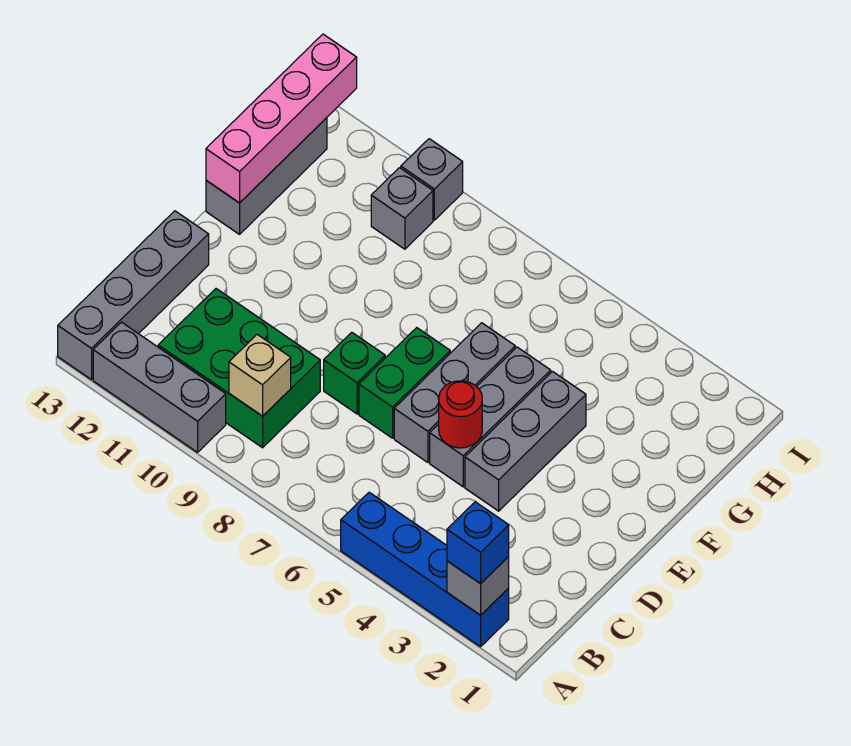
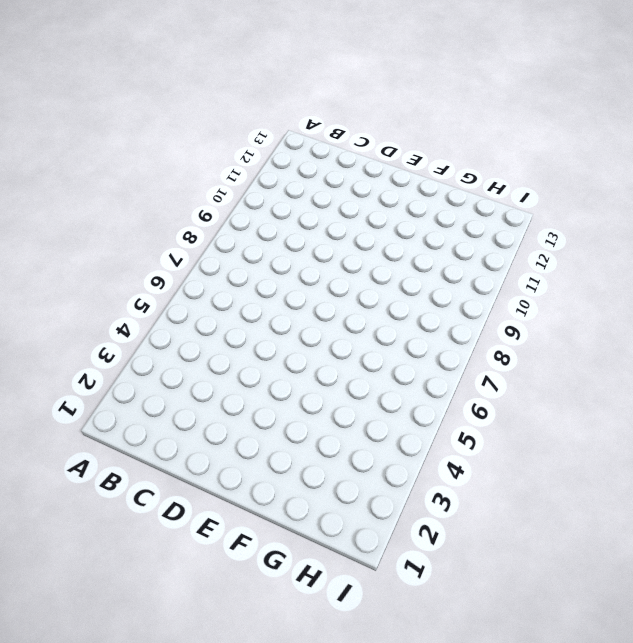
none -> blue brick A2:A5 level 1
none -> grey brick A10:A12 level 1
none -> grey brick A13:D13 level 1

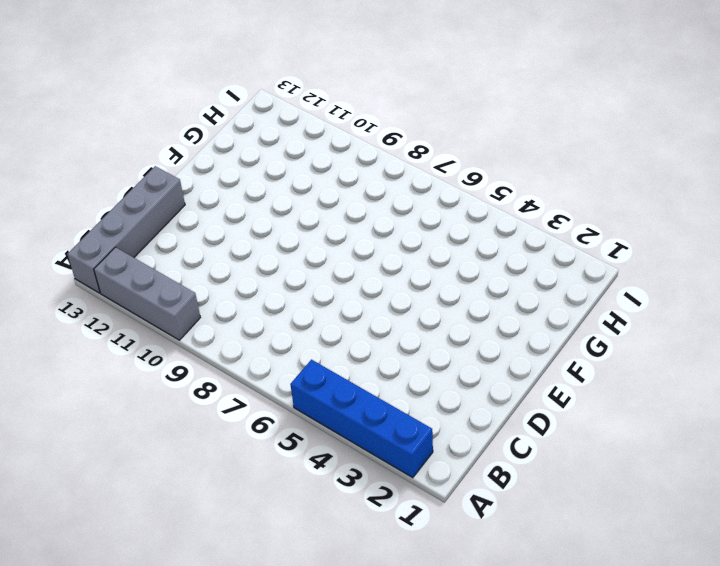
none -> green brick B9:C11 level 1
none -> grey brick D4:F4 level 1
none -> grey brick D5:F5 level 1

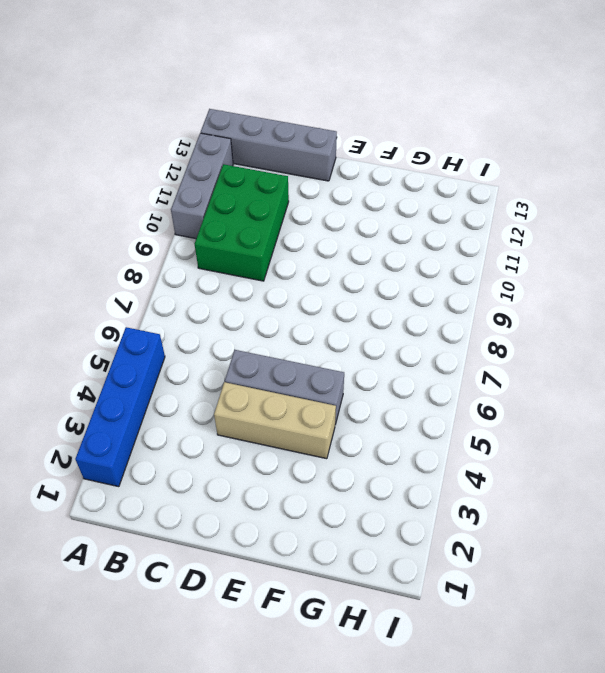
tan brick D4:F4 level 1 -> grey brick D4:F4 level 1
none -> grey brick D6:F6 level 1
none -> green brick D7:E7 level 1
none -> green brick D8 level 1

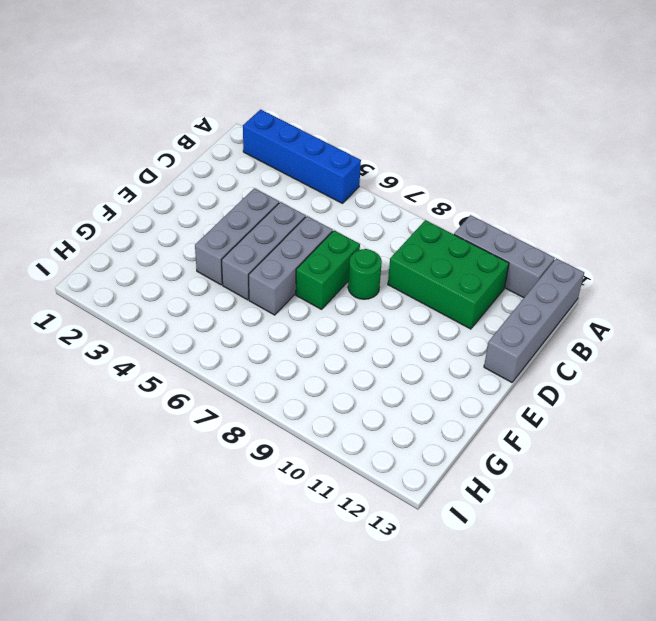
green round brick D8 level 1 -> green brick D8 level 1
none -> grey brick F13:H13 level 1
none -> grey brick H10 level 1
none -> grey brick I10 level 1

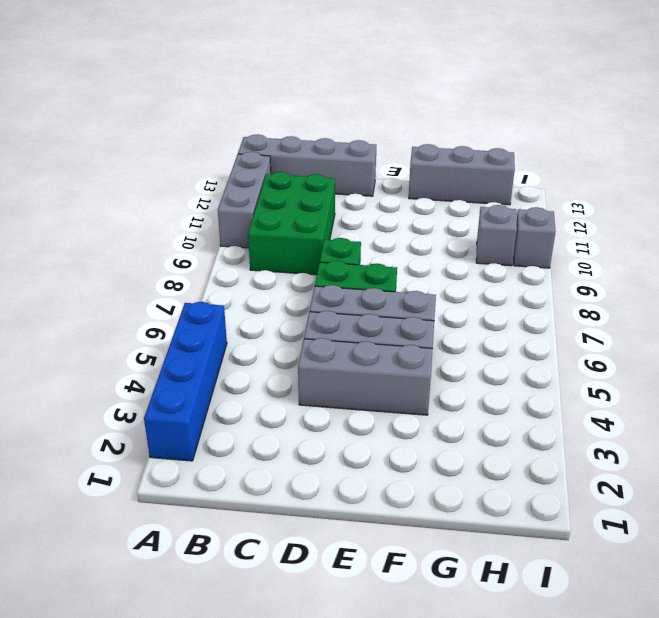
none -> grey brick A2 level 2
none -> tan brick B9 level 2
none -> red round brick D5 level 2

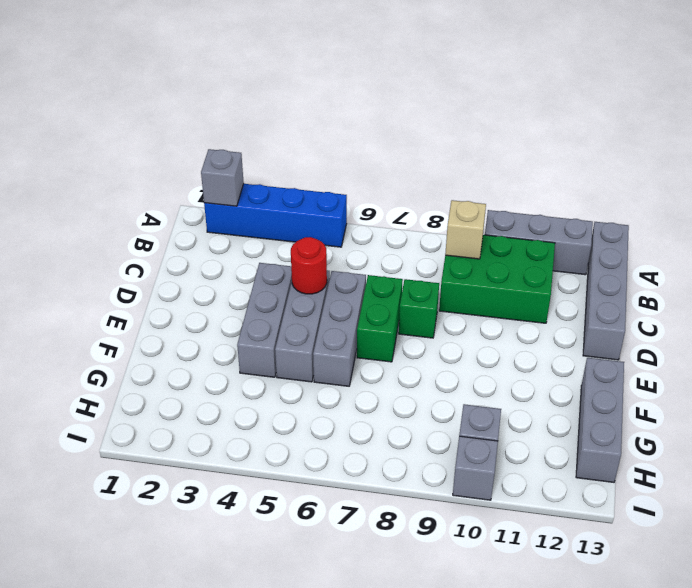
none -> pink brick F13:I13 level 2
none -> blue brick A2 level 3

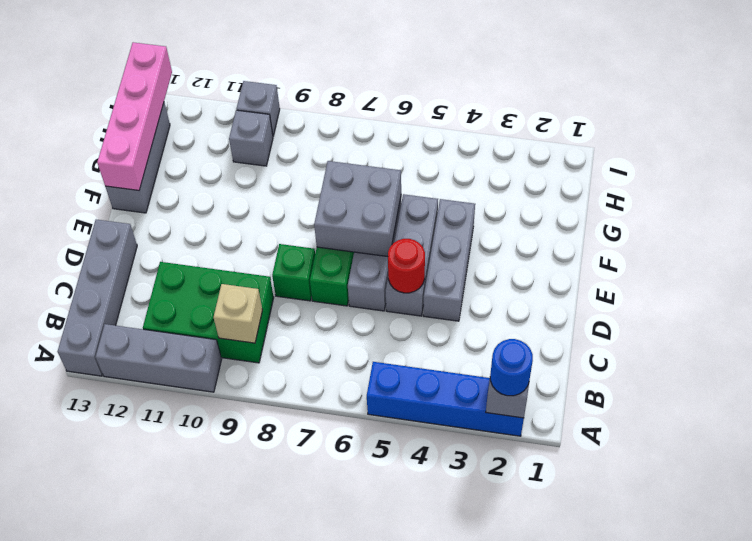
blue round brick A2 level 3 -> blue brick A2 level 3
grey brick E6:F7 level 2 -> none

